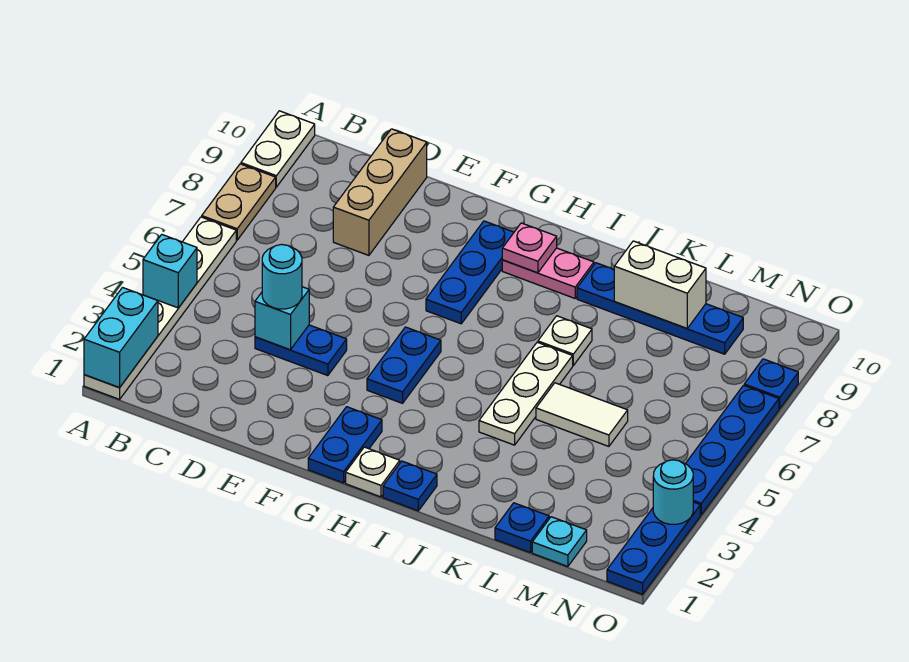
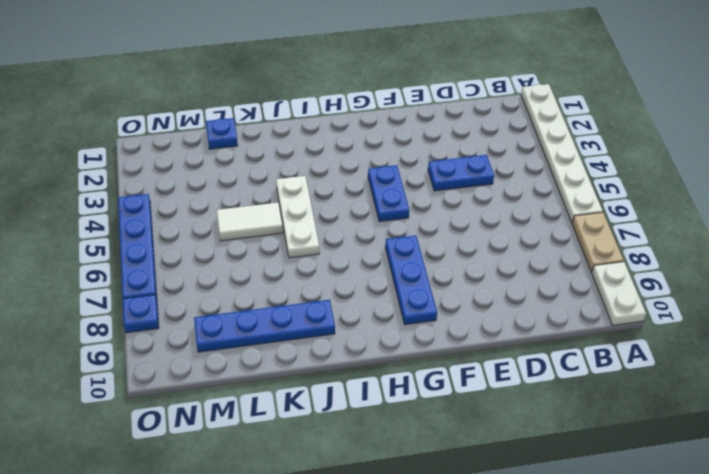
none -> tan brick D8:D10 level 1
none -> blue plate G1:G2 level 1
none -> white plate H1 level 1

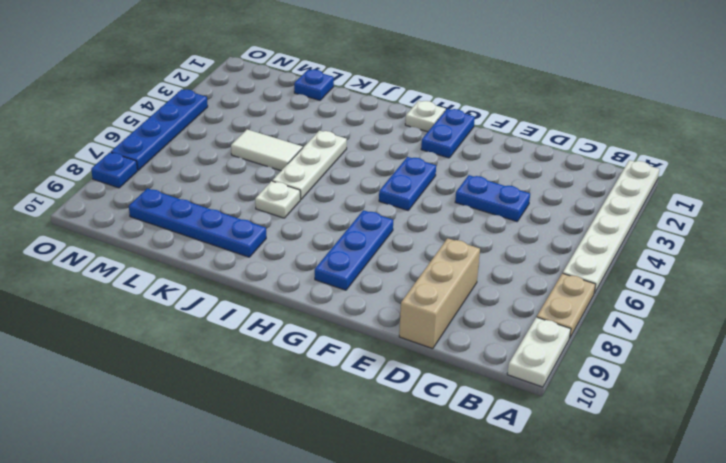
none -> pink plate H9:I9 level 1
none -> blue plate I1 level 1
none -> cyan plate M1 level 1

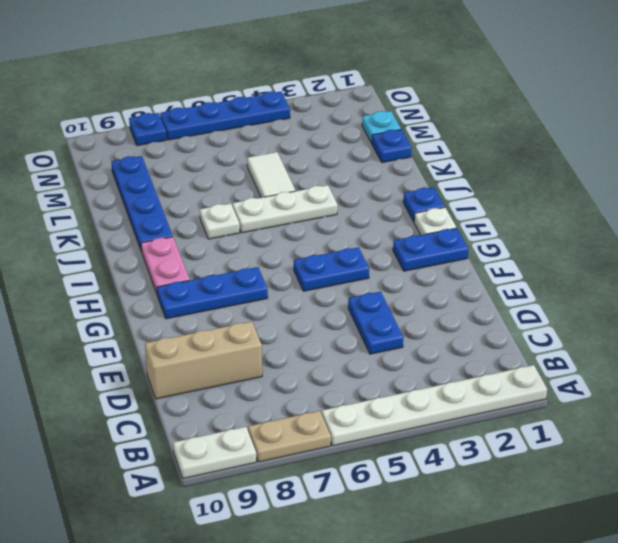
none -> blue plate O1:O3 level 1
none -> cyan brick A1:A2 level 2
none -> cyan brick A4 level 2

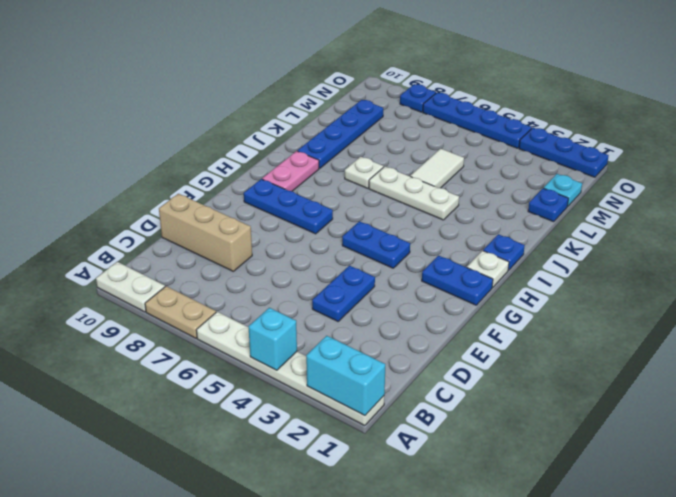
none -> cyan brick D4 level 2
none -> pink plate H9 level 2
none -> white brick K9:L9 level 2

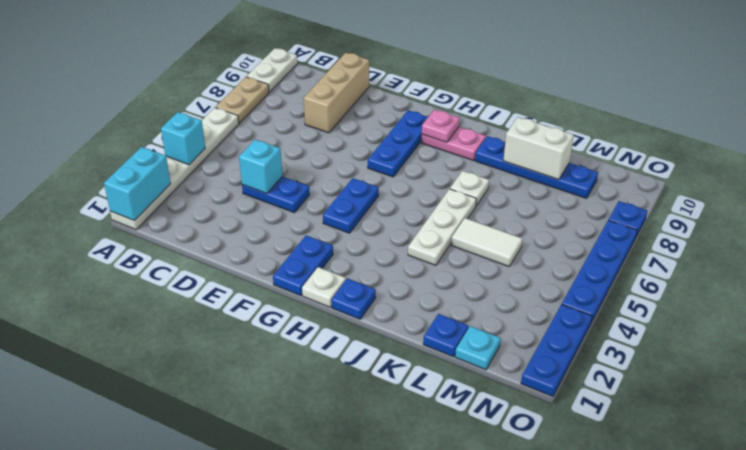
none -> cyan round brick O3 level 2
none -> cyan round brick D4 level 3

